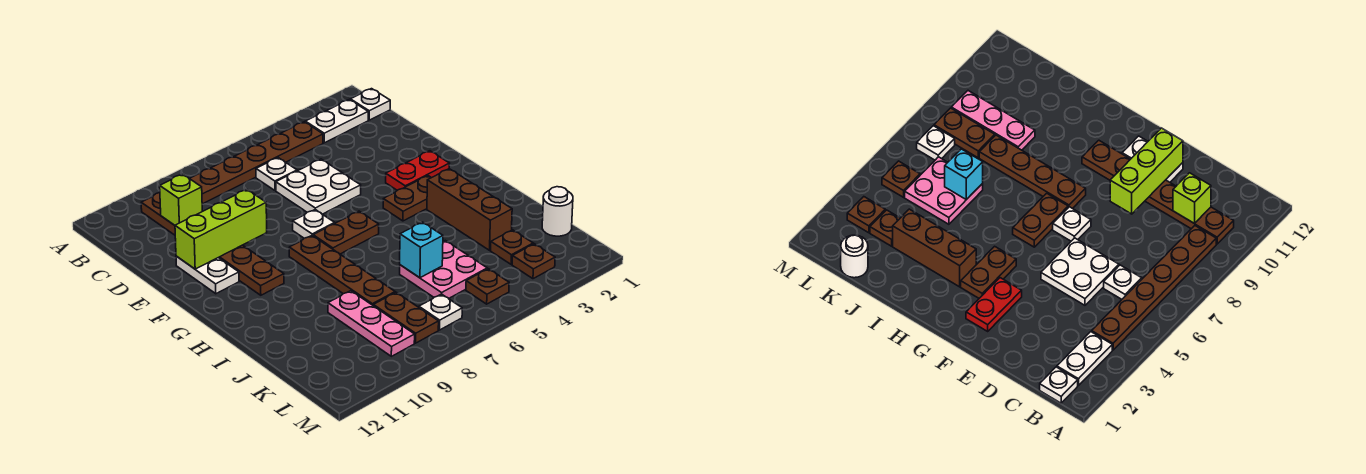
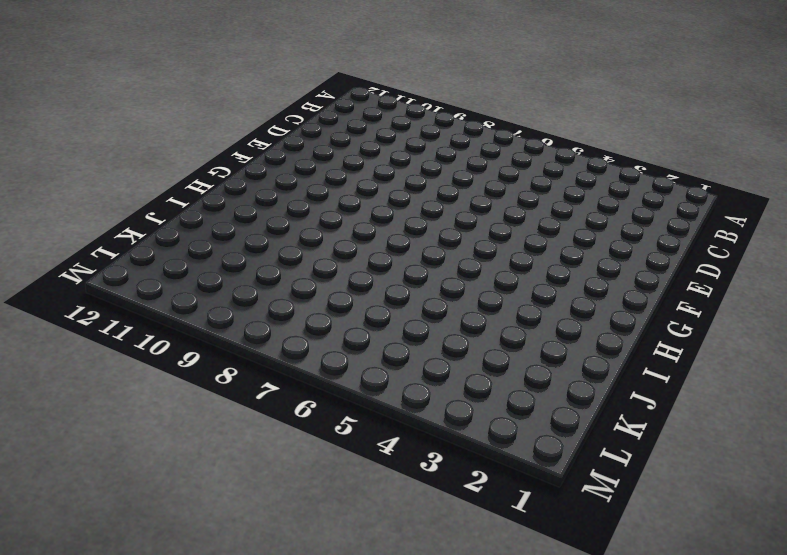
none -> white plate B1 level 1
none -> white plate B2:B3 level 1
none -> brown plate B4:B9 level 1

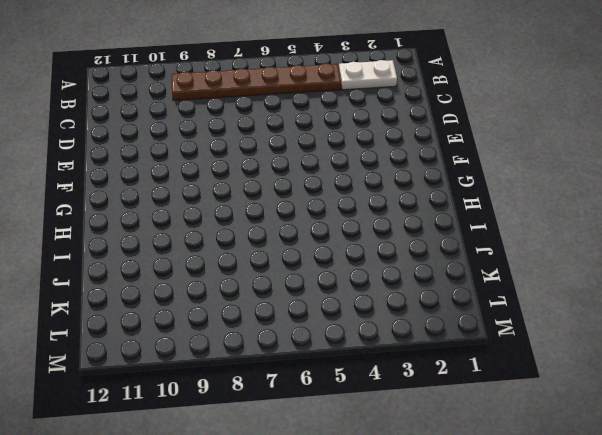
none -> white plate B1 level 1
none -> brown plate B10:G10 level 1
none -> white plate C6 level 1

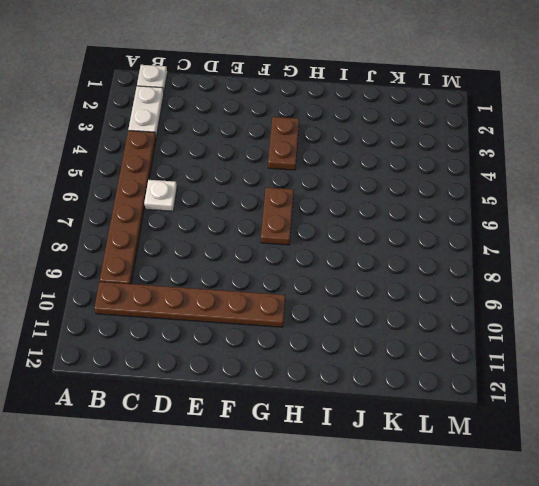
none -> white plate D5:E6 level 1
none -> white plate E11:F11 level 1
none -> red plate F2:F3 level 1

